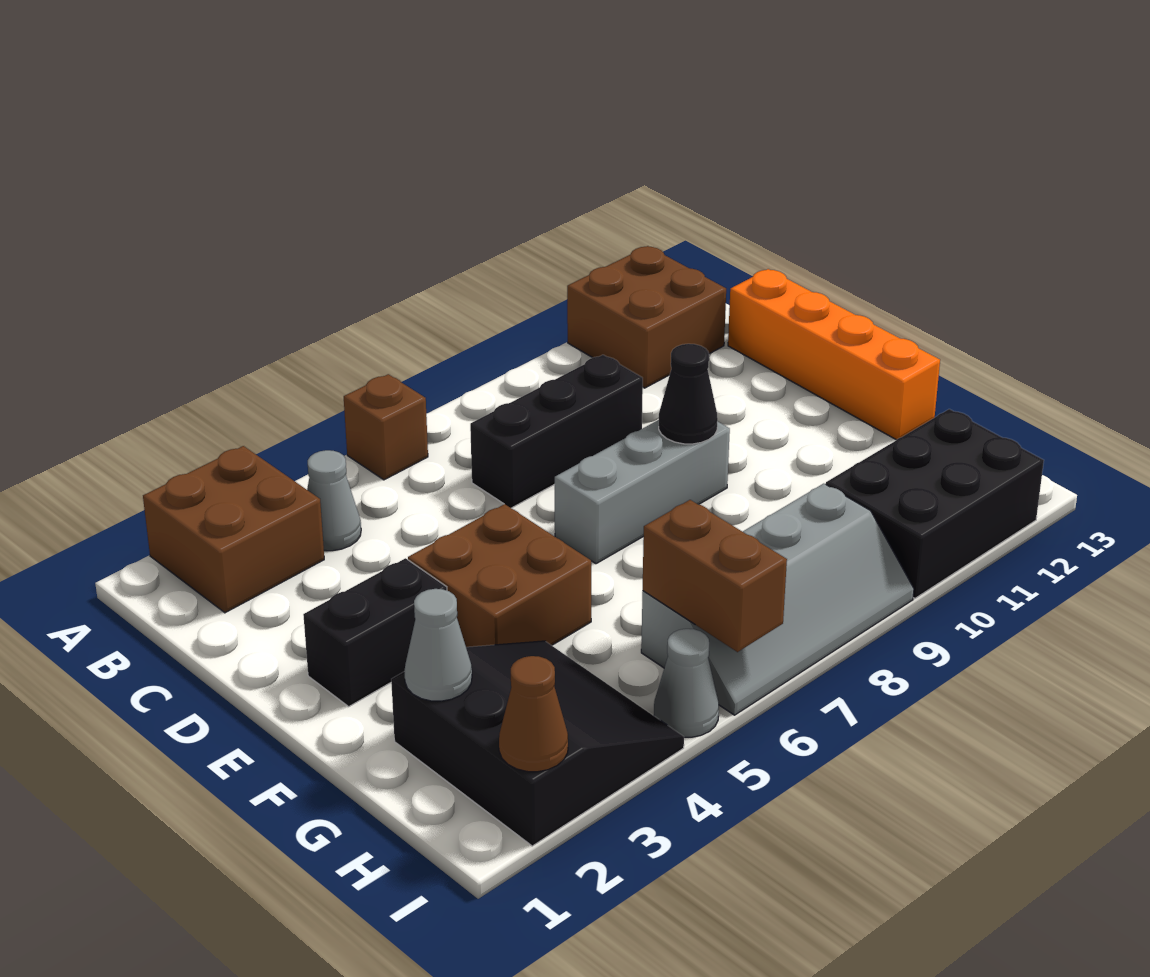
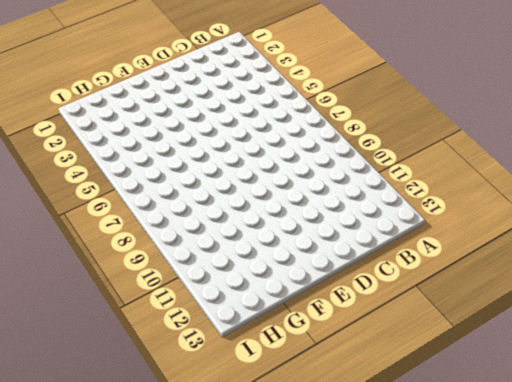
none -> brown brick A2:B3 level 1
none -> brown brick A6 level 1
none -> brown brick A11:B12 level 1

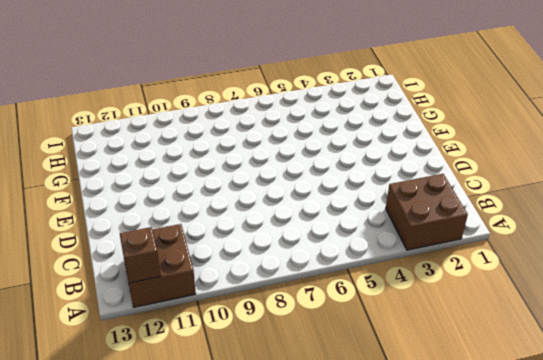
brown brick A12 level 2 -> brown brick A6 level 1
none -> grey cone B4 level 1
none -> black brick C7:C9 level 1
none -> orange brick C13:F13 level 1

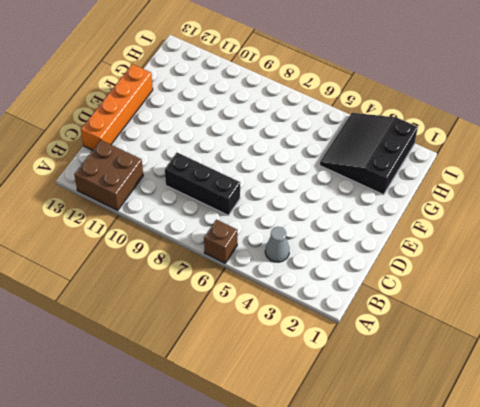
none -> brown brick A2:B3 level 1
none -> black brick E2:E3 level 1
none -> brown brick E4:F5 level 1

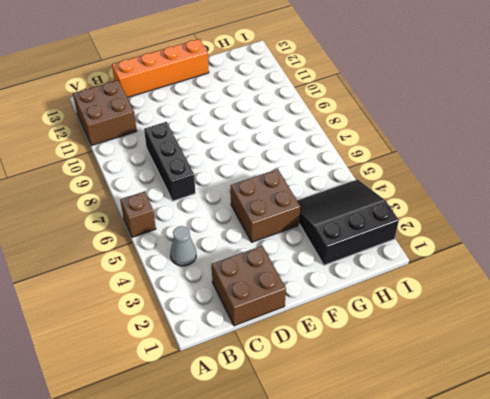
brown brick C1:D2 level 1 -> brown brick A2:B3 level 1
none -> black brick E2:E3 level 1
none -> grey brick E7:E9 level 1
none -> grey slope H6:I9 level 1 top H

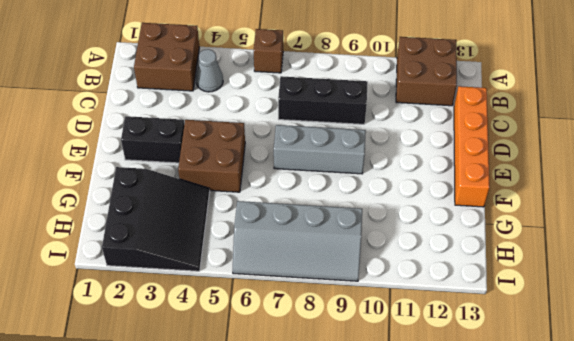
none -> black brick H10:I12 level 1
none -> grey cone I5 level 1
none -> black cone E9 level 2

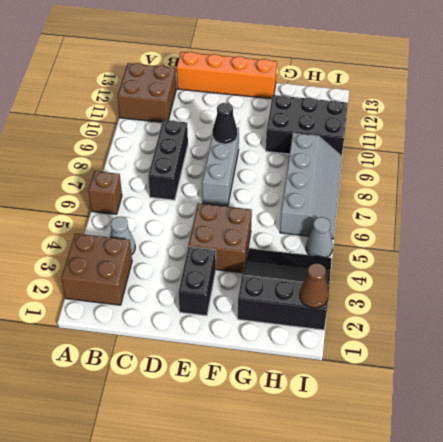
black brick G10:I11 level 1 -> black brick H10:I12 level 1
none -> grey cone G2 level 2
none -> brown brick H6:I6 level 2

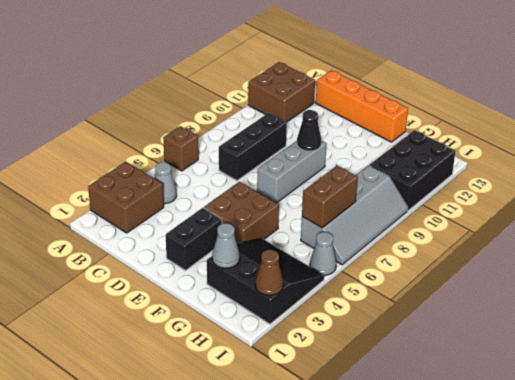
brown brick H6:H7 level 2 -> brown brick H6:I6 level 2

